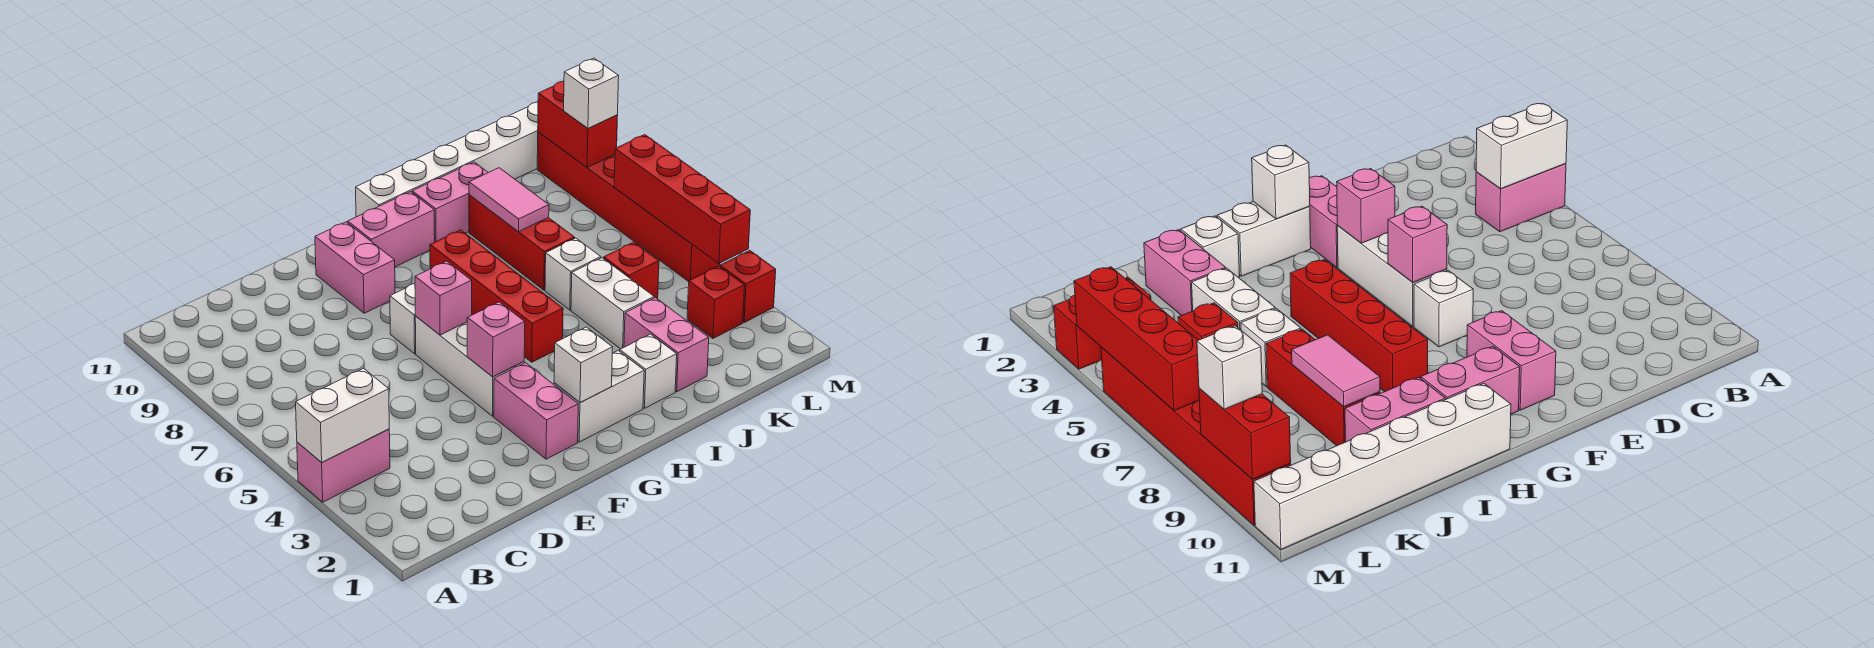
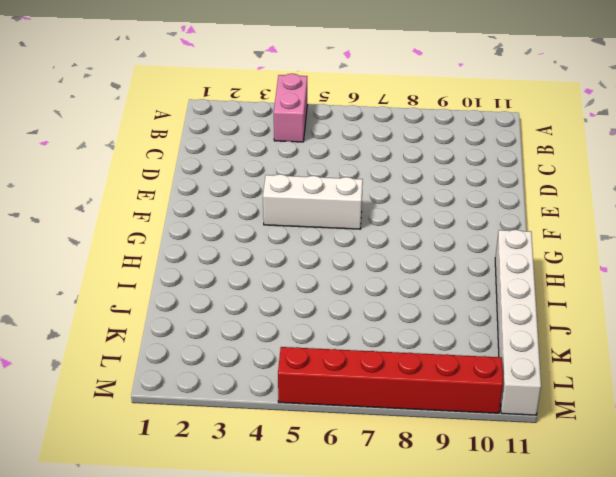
none -> pink brick F2:F3 level 1
none -> white brick F7 level 1
none -> pink brick F9:F10 level 1

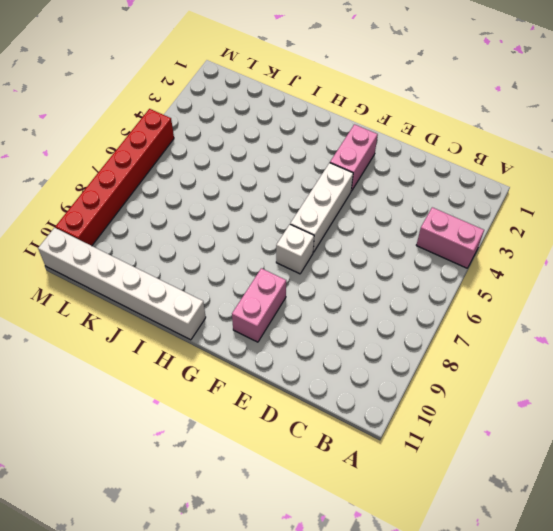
none -> white brick G2:H2 level 1
none -> pink brick G10:H10 level 1
none -> red brick H5:H8 level 1

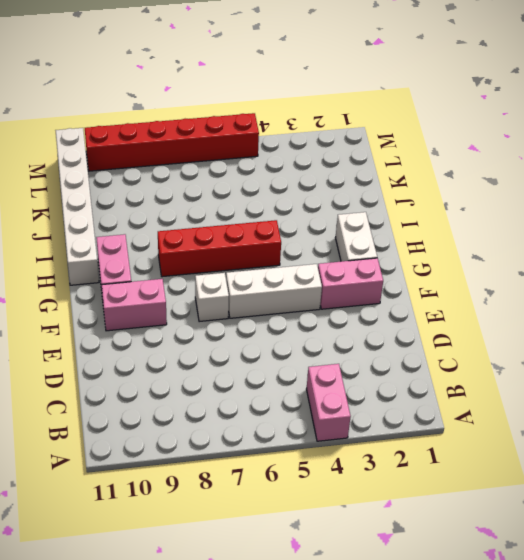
none -> white brick I2 level 1
none -> pink brick I10:J10 level 1
none -> pink brick J2:J3 level 1

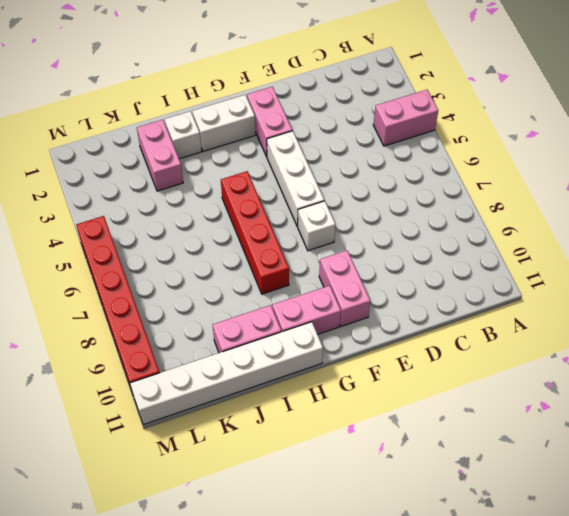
none -> white brick J4:J5 level 1
none -> white brick J6 level 1
none -> red brick J7:J9 level 1

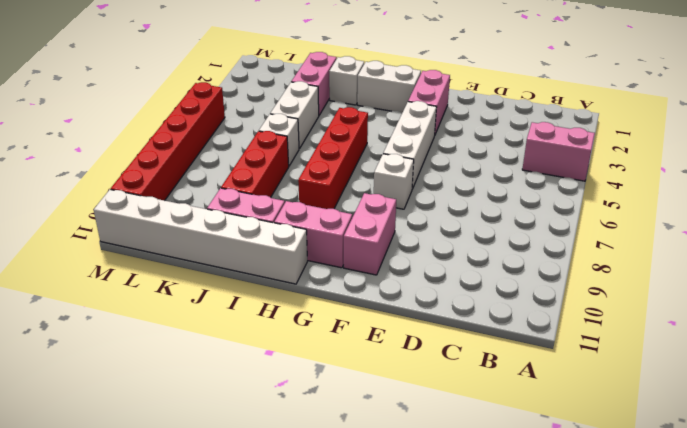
none -> red brick K5 level 1
none -> red brick L3 level 1
none -> red brick M3 level 1

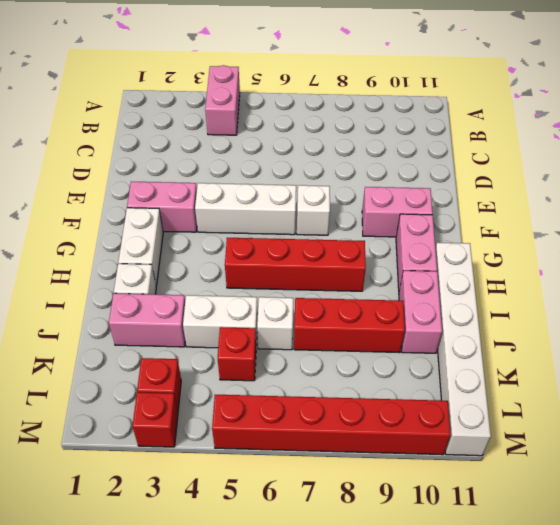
none -> white brick A4:B4 level 2
none -> pink brick F4 level 2
none -> pink brick F6 level 2

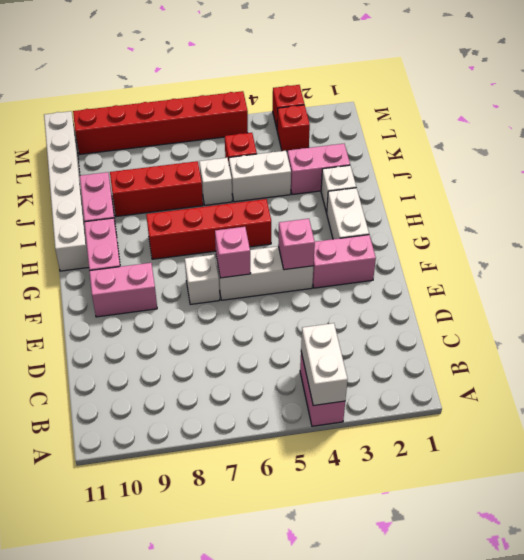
none -> white brick G2 level 2
none -> pink tile J8:J9 level 2
none -> red brick M4:M7 level 2

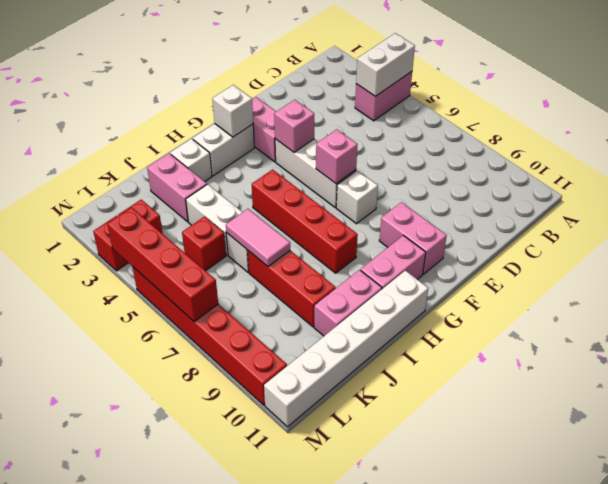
pink tile J6:J7 level 2 -> pink tile J8:J9 level 2
none -> red brick M9:M10 level 2
none -> white brick M9 level 3

